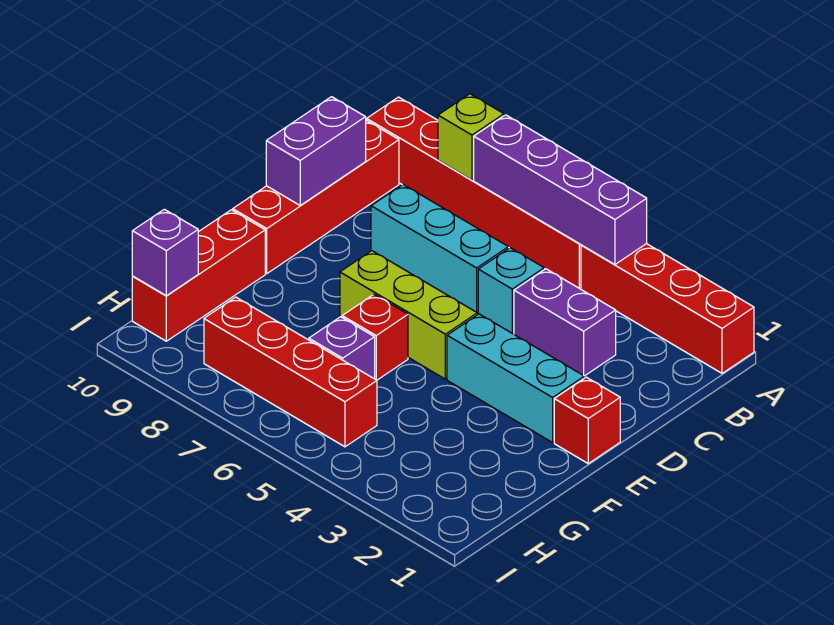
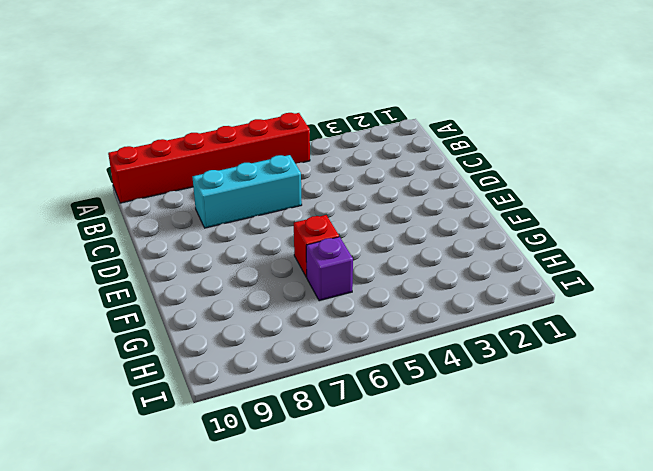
none -> red brick A1:A4 level 1
none -> red brick B10:E10 level 1
none -> purple brick C3:C4 level 1

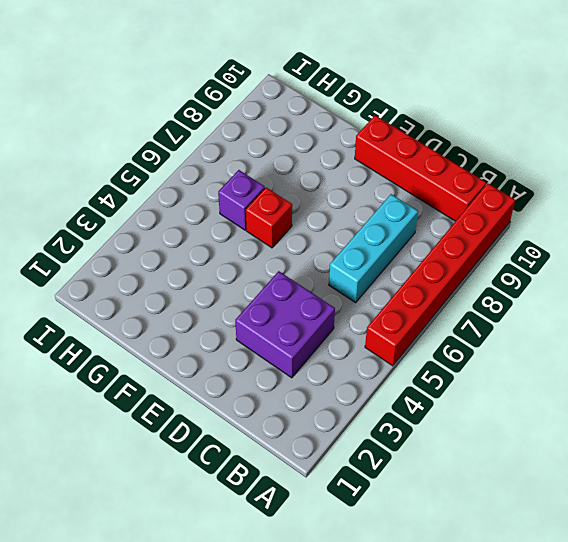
purple brick C3:D4 level 1 -> purple brick C3:C4 level 1
none -> red brick A1:A4 level 1
none -> cyan brick C5 level 1
none -> red brick E1 level 1

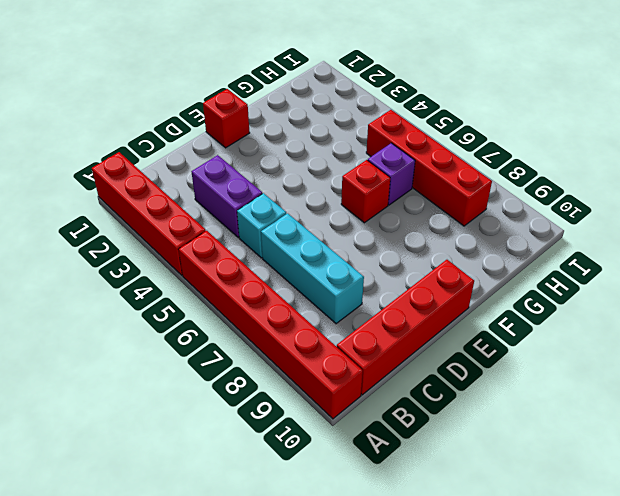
none -> cyan brick E2:E4 level 1
none -> lime brick E5:E7 level 1
none -> red brick F10:H10 level 1

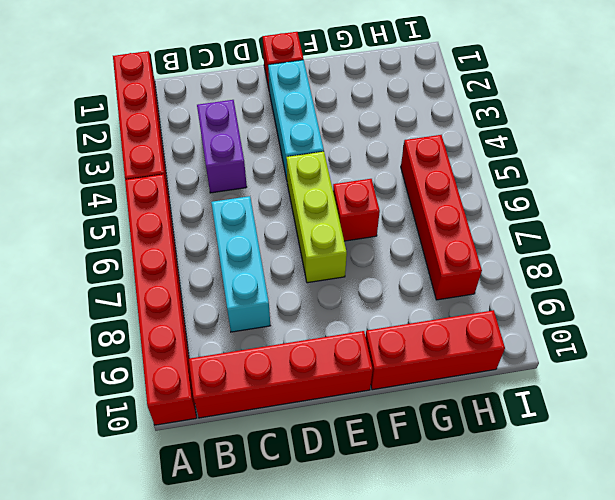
none -> cyan brick C5 level 1
none -> purple brick G6 level 1
none -> purple brick A4:A7 level 2

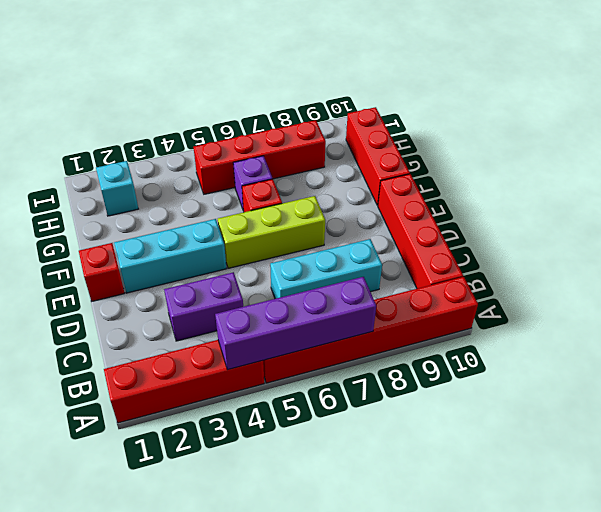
cyan brick H2 level 1 -> cyan brick C5 level 1
none -> lime brick A8 level 2
none -> purple brick C10:D10 level 2
none -> purple brick H10 level 2

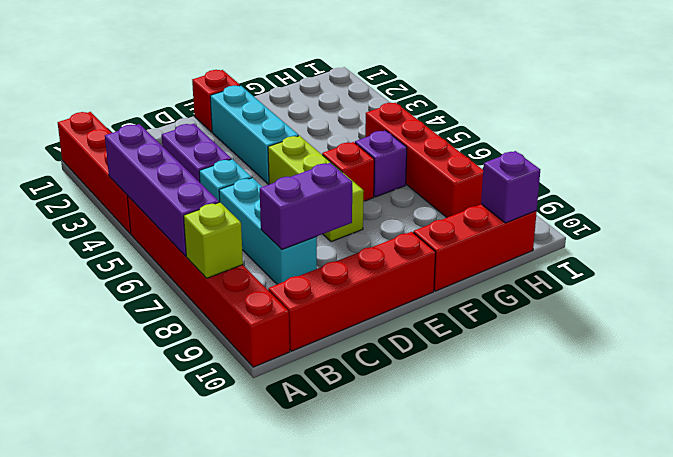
purple brick C8:D8 level 2 -> purple brick C10:D10 level 2

